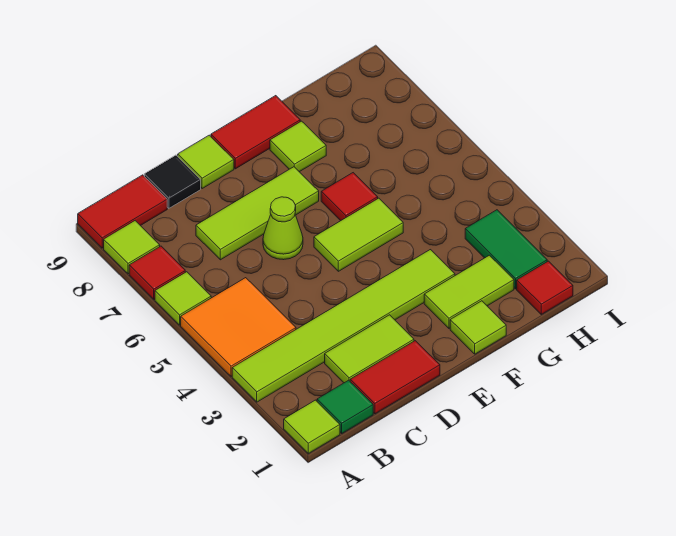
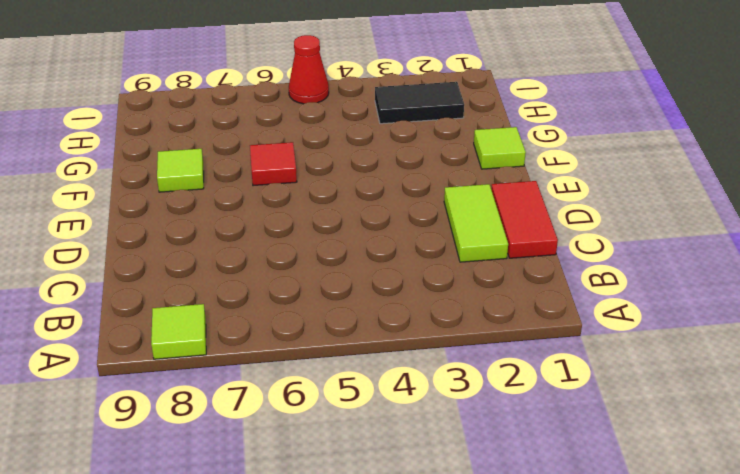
black tile H2:H3 level 1 -> green tile H2:H3 level 1
red cone I5 level 1 -> none
none -> lime tile A1 level 1
none -> lime tile A3:F3 level 1
none -> orange tile A4:B5 level 1

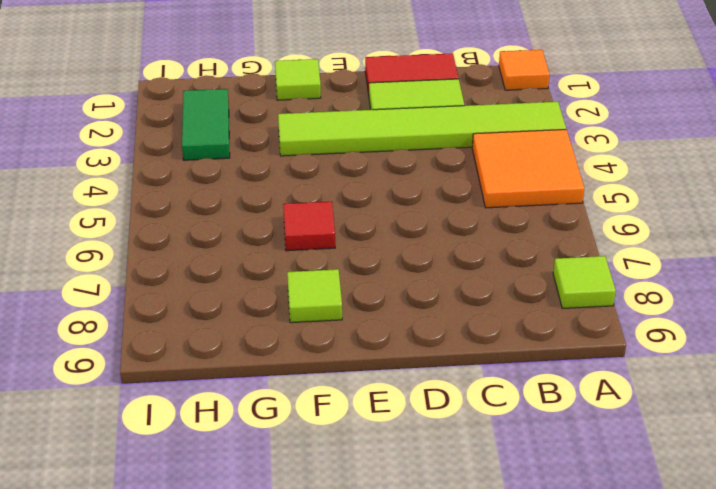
orange tile A1 level 1 -> lime tile A1 level 1
none -> lime tile A6 level 1
none -> red tile A7 level 1
none -> red tile A9:B9 level 1

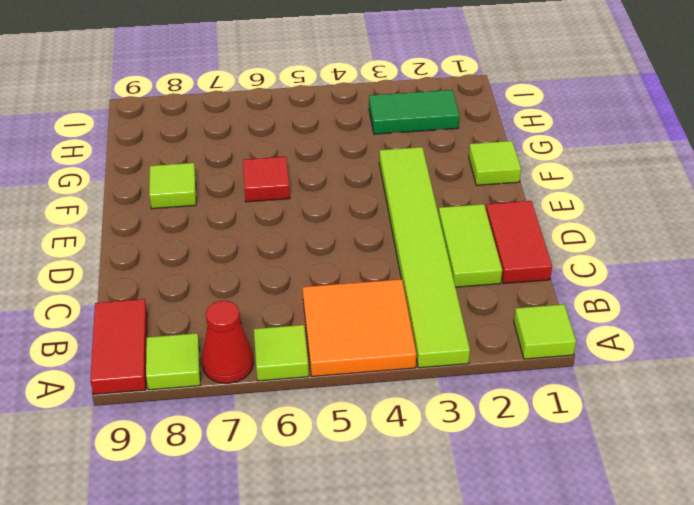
red cone A7 level 1 -> red tile A7 level 1
none -> green tile B1 level 1
none -> lime tile C7:E7 level 1
none -> black tile C9 level 1

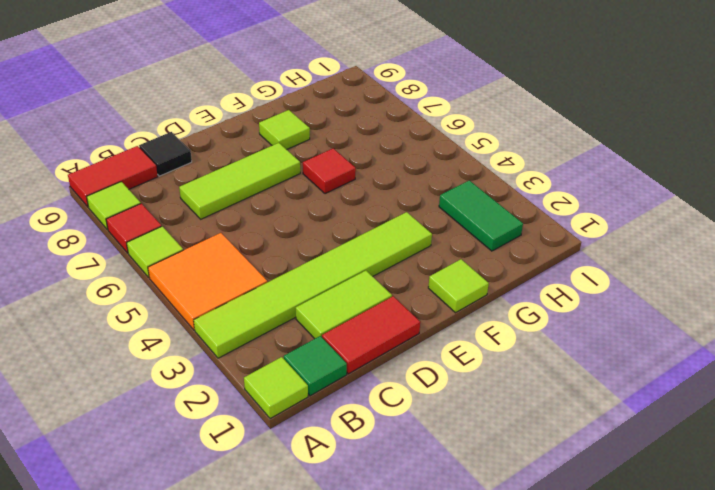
none -> lime cone D6 level 1
none -> lime tile D9 level 1
none -> lime tile E5:F5 level 1

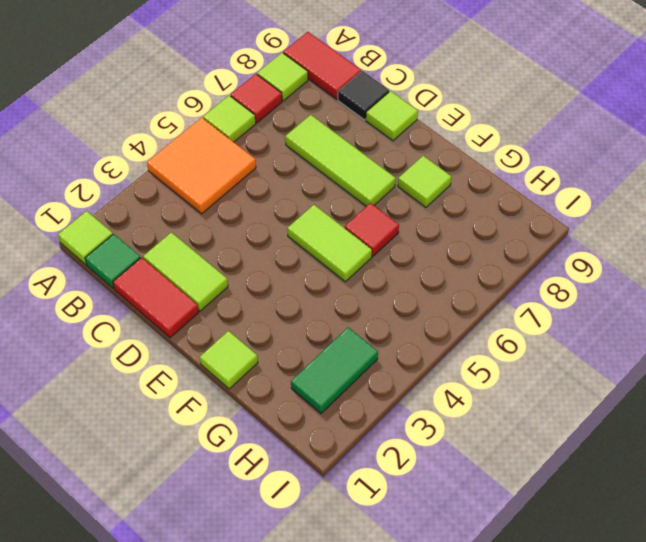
none -> lime tile A3:F3 level 1
none -> lime cone D6 level 1
none -> red tile E9:F9 level 1

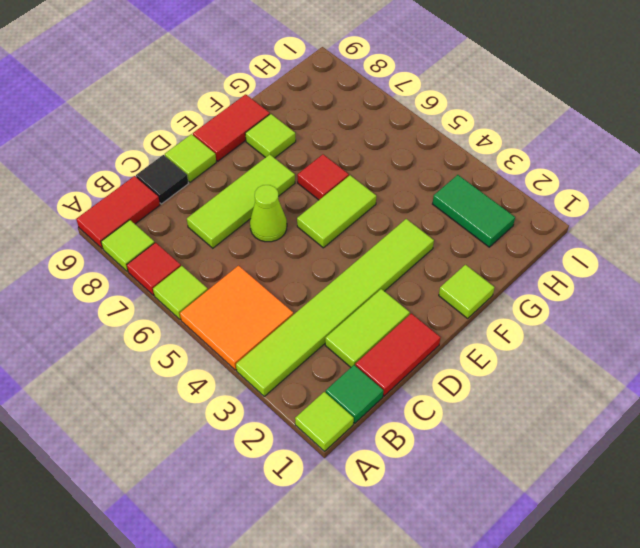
none -> lime tile F2:G2 level 1
none -> red tile H1 level 1

